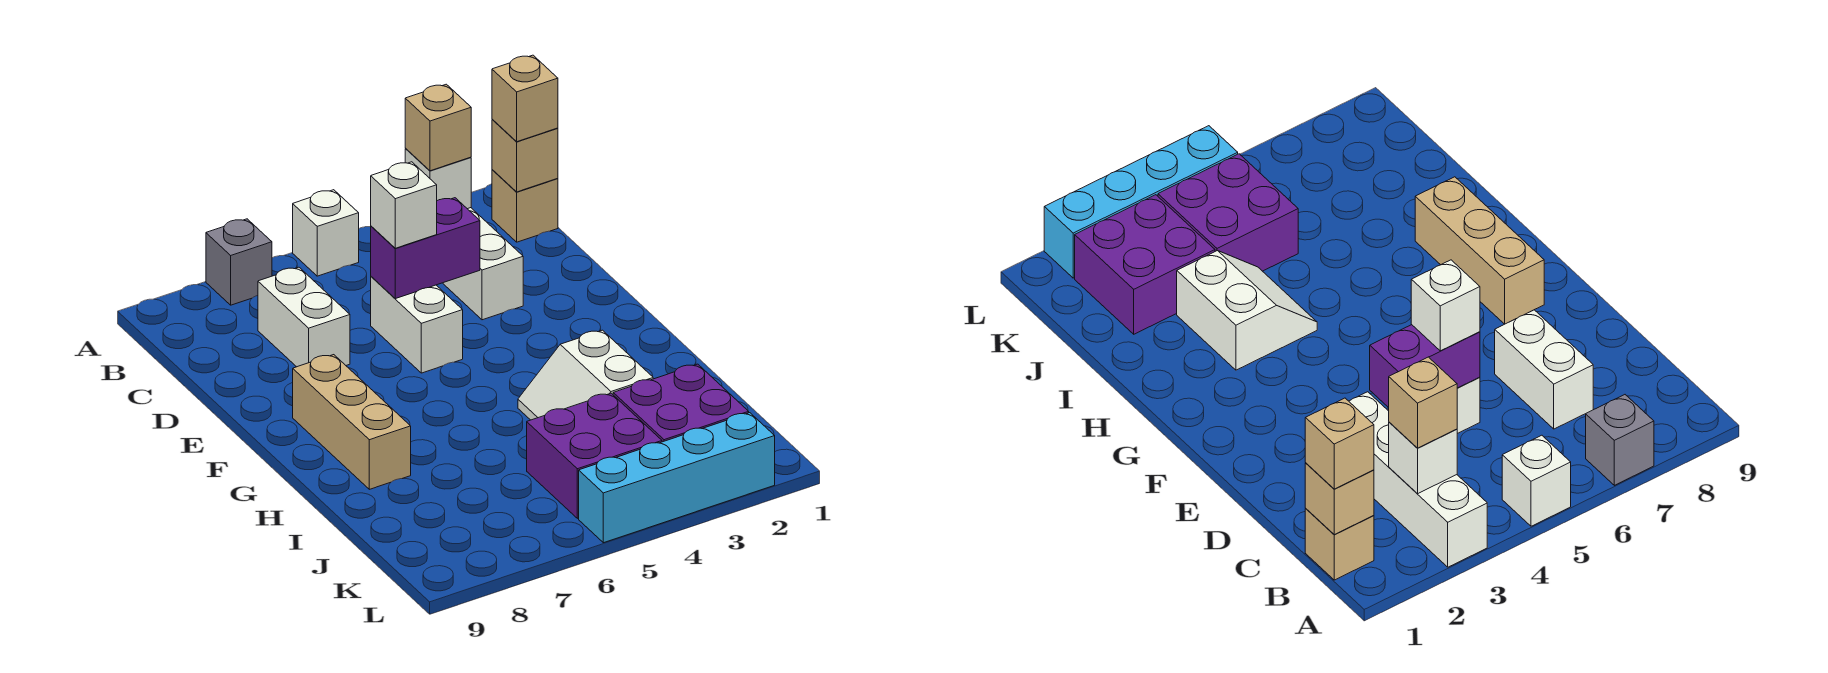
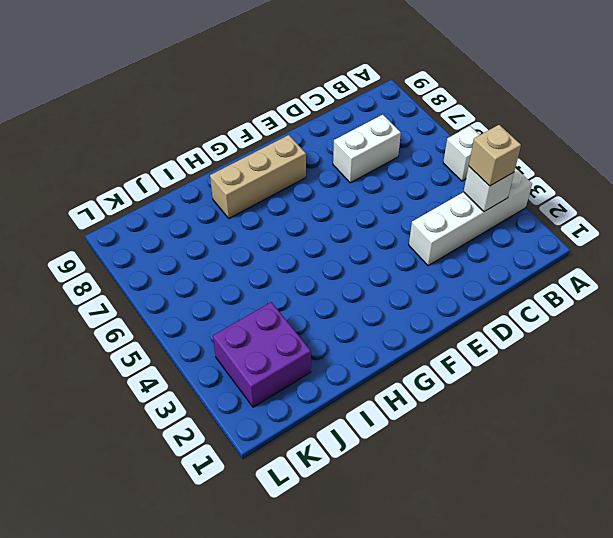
none -> grey brick A7 level 1
none -> tan brick B1 level 1
none -> white brick D5:E5 level 1

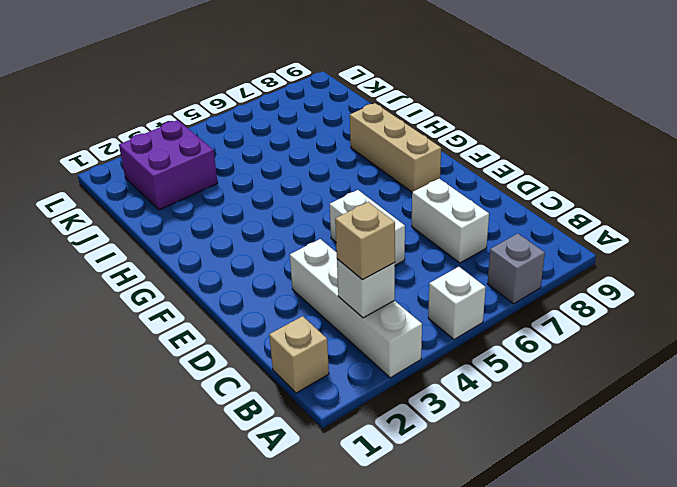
none -> white slope H3:I4 level 1 top 3
none -> purple brick J4:K5 level 1
none -> cyan brick L2:L5 level 1

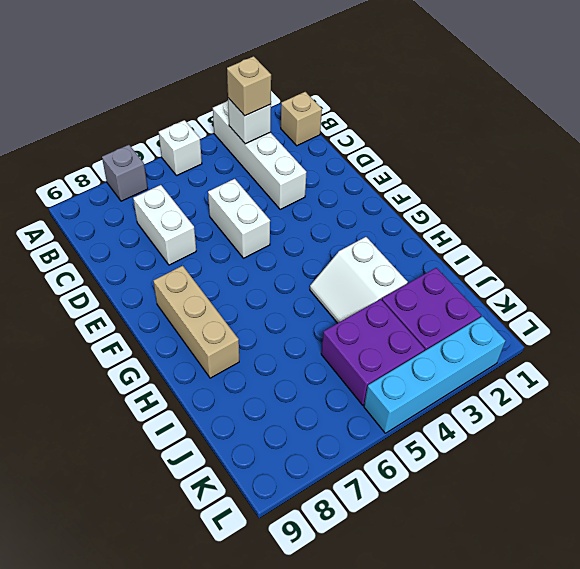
none -> tan brick B1 level 2
none -> purple brick D4:D5 level 2
none -> tan brick B1 level 3

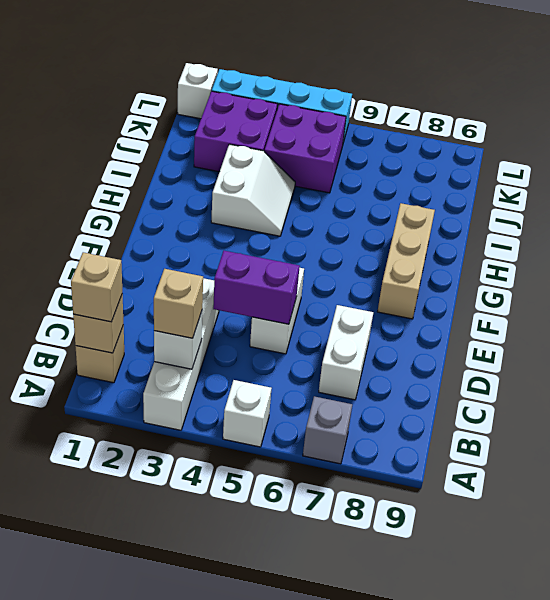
white brick L1 level 1 -> white brick D5 level 3

